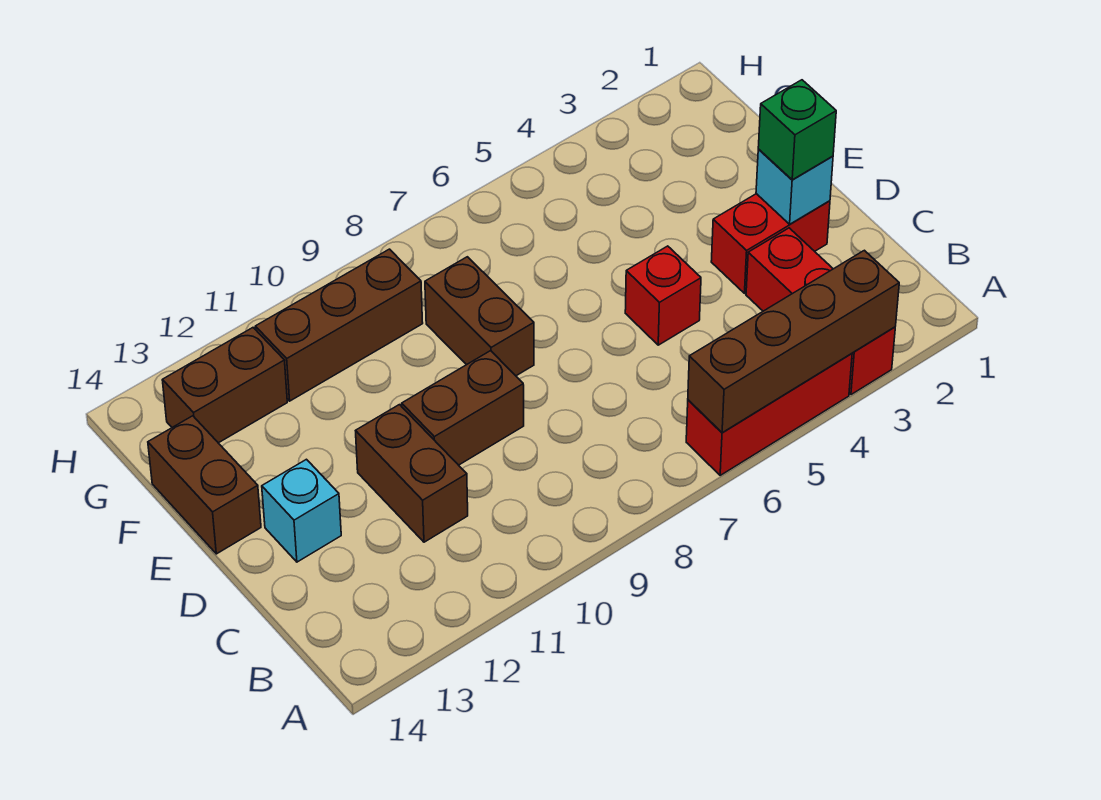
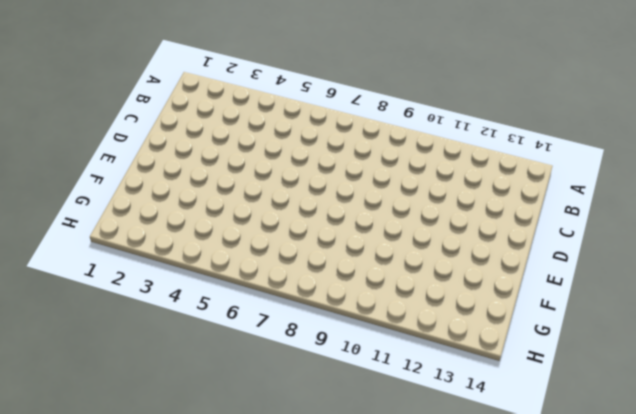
none -> red brick A3:C3 level 1
none -> red brick A4:A6 level 1
none -> brown brick C11:D11 level 1

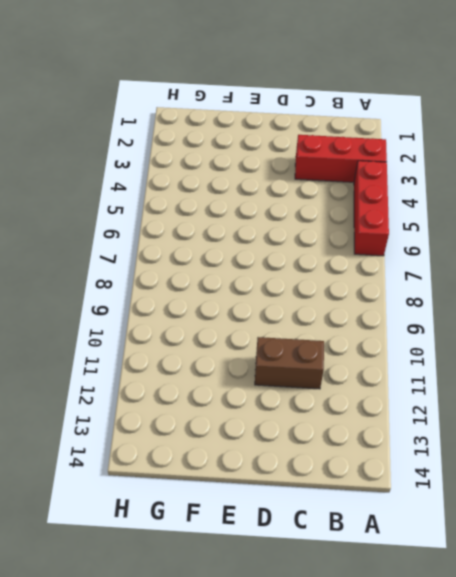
none -> red brick D2:D3 level 1
none -> red brick D5 level 1
none -> brown brick D9:D10 level 1

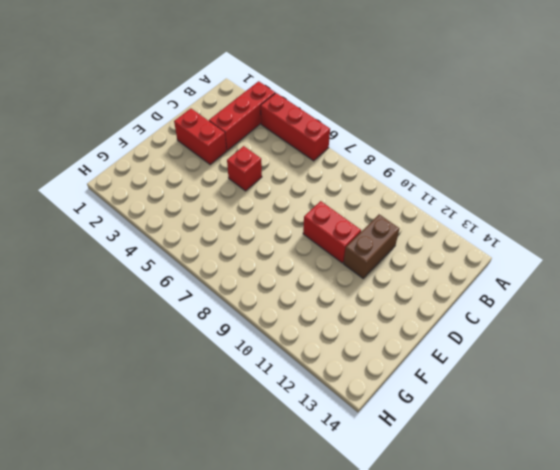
red brick D9:D10 level 1 -> brown brick D9:D10 level 1
none -> cyan brick D13 level 1
none -> brown brick E8:F8 level 1
none -> brown brick E14:F14 level 1

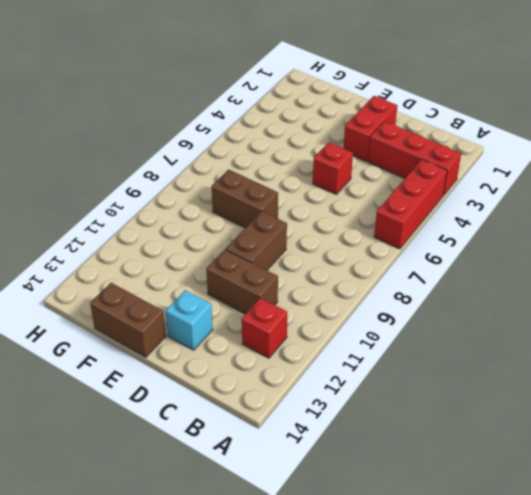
red brick B12 level 1 -> none
none -> brown brick G9:G11 level 1
none -> brown brick G12:G13 level 1
none -> brown brick A3:A6 level 2

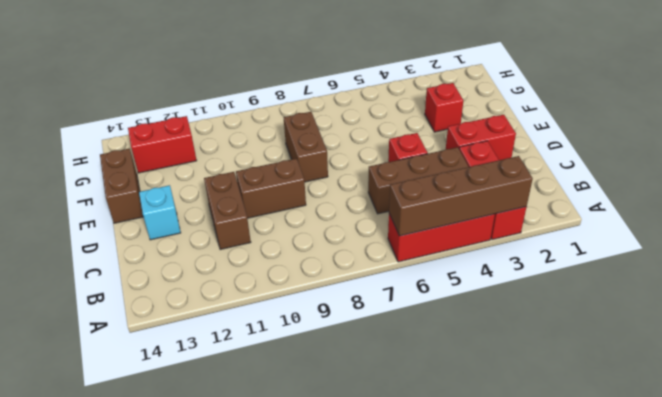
brown brick C4:C6 level 1 -> brown brick G9:G11 level 1
red brick F3 level 1 -> none
red brick G12:G13 level 1 -> brown brick G12:G13 level 1
none -> cyan brick D2 level 2
none -> green brick D2 level 3

